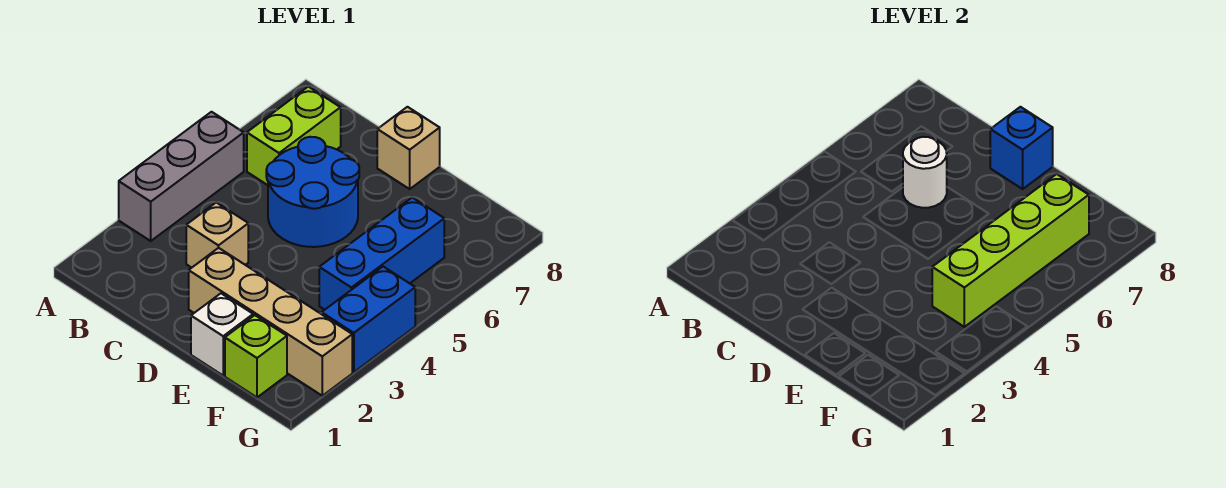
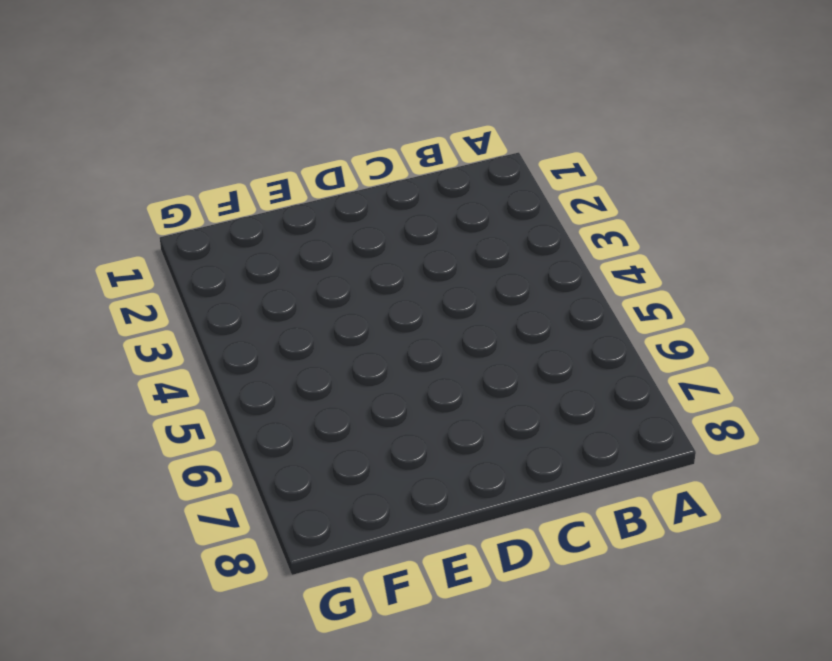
none -> grey brick A3:A5 level 1
none -> lime brick B6:B7 level 1
none -> tan brick C3 level 1

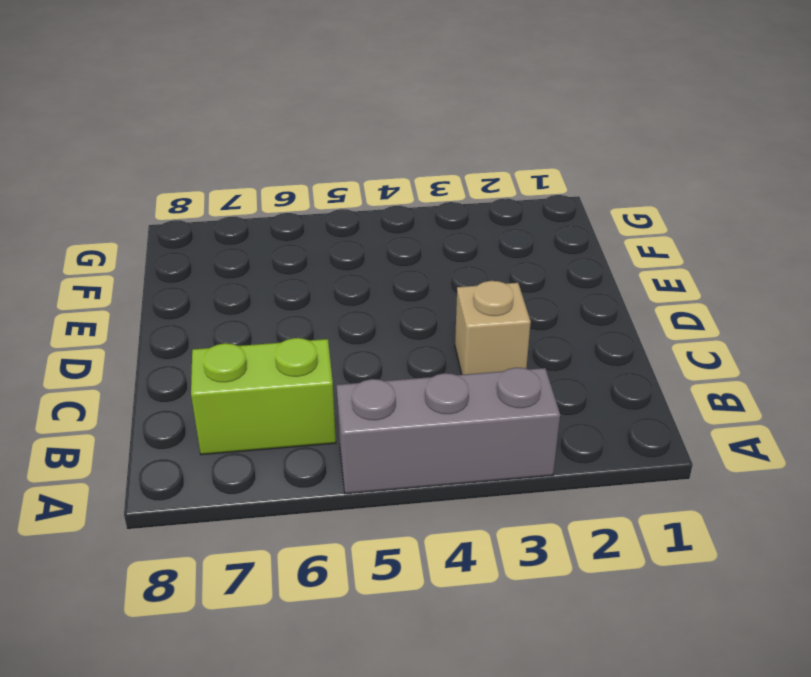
none -> blue round brick C5:D6 level 1
none -> tan brick D2:G2 level 1
none -> tan brick D8 level 1

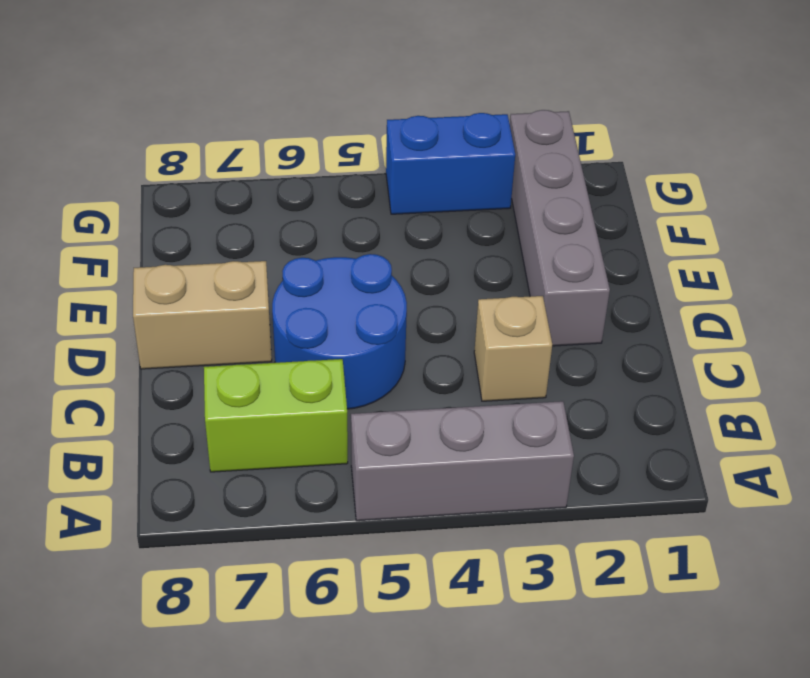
grey brick D2:G2 level 1 -> tan brick D2:G2 level 1
tan brick D7:D8 level 1 -> tan brick D8 level 1
none -> white brick E1 level 1
none -> lime brick F1 level 1
none -> blue brick F4:F6 level 1

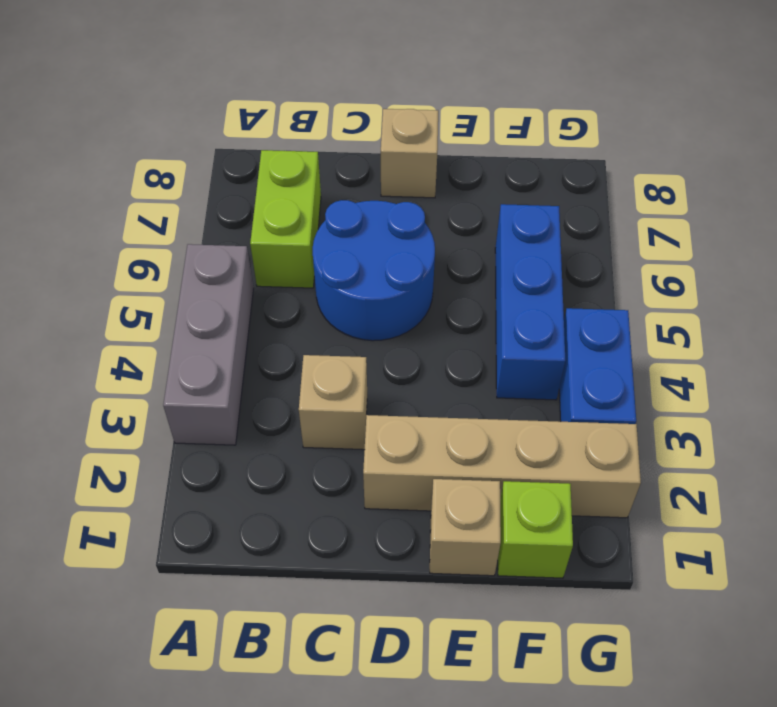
tan brick E1 level 1 -> white brick E1 level 1
none -> white round brick C6 level 2
none -> blue brick D8 level 2
none -> lime brick F4:F7 level 2

